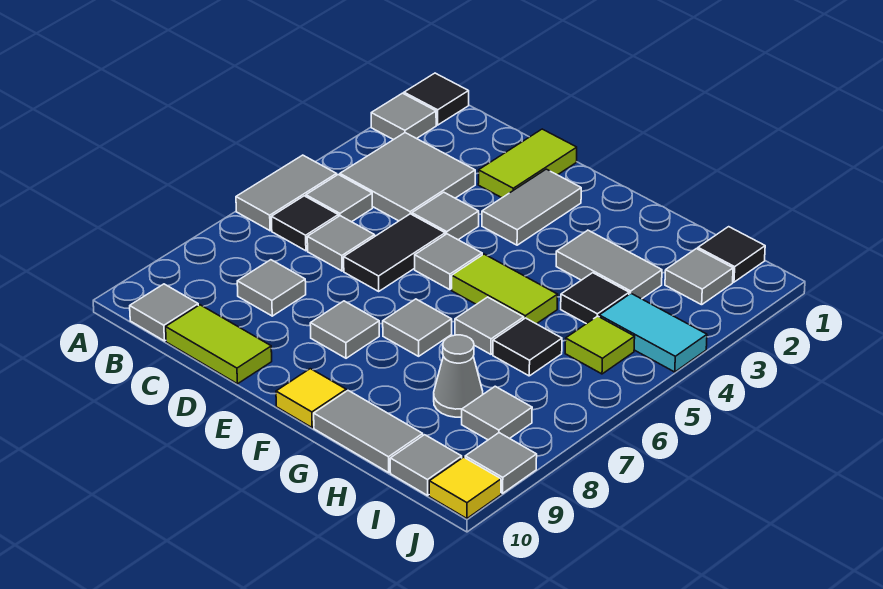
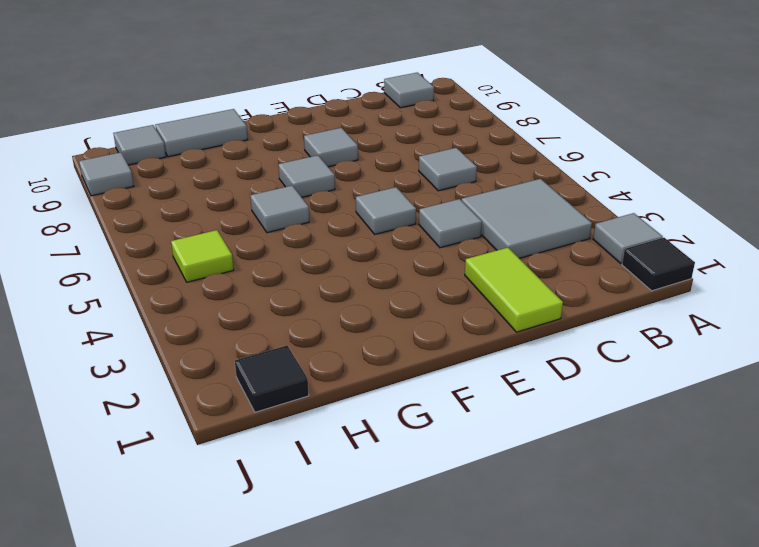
none -> grey tile A5:A6 level 1
none -> grey tile B5 level 1
none -> black tile B6 level 1
none -> grey tile C8 level 1

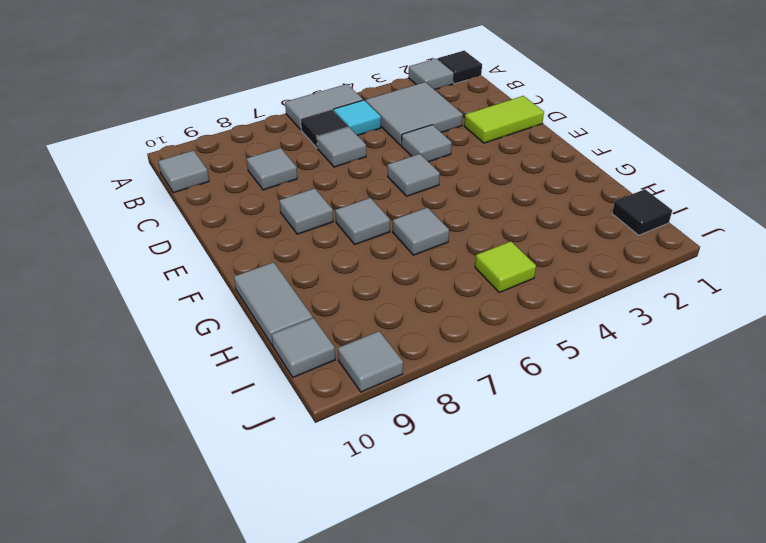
cyan tile B5 level 1 -> grey tile B5 level 1
none -> lime tile C10:D10 level 1
none -> black tile D5:D6 level 1
none -> grey tile E2:E3 level 1
none -> lime tile F5:G5 level 1

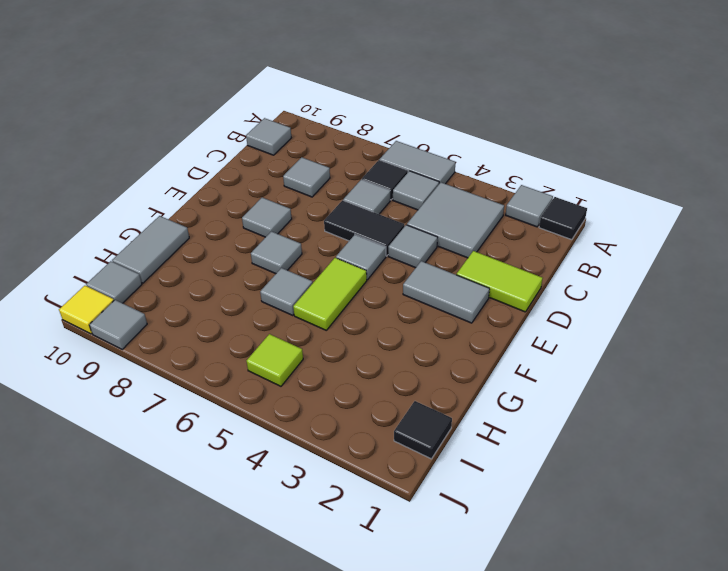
none -> lime tile C10:D10 level 1
none -> yellow tile F10 level 1
none -> grey tile G3:H3 level 1
none -> black tile H4 level 1

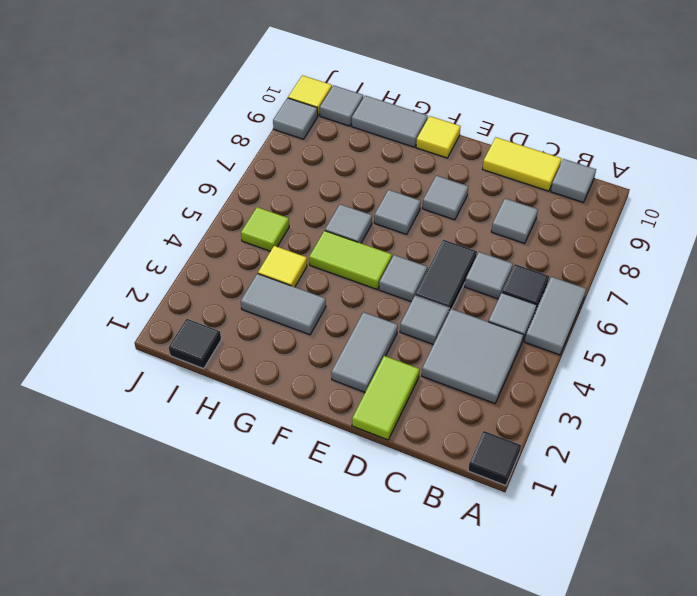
yellow tile C10:D10 level 1 -> lime tile C10:D10 level 1
yellow tile H4 level 1 -> black tile H4 level 1
none -> grey tile A2 level 1
none -> black tile H6 level 1
none -> grey cone H8 level 1
none -> grey tile I2 level 1

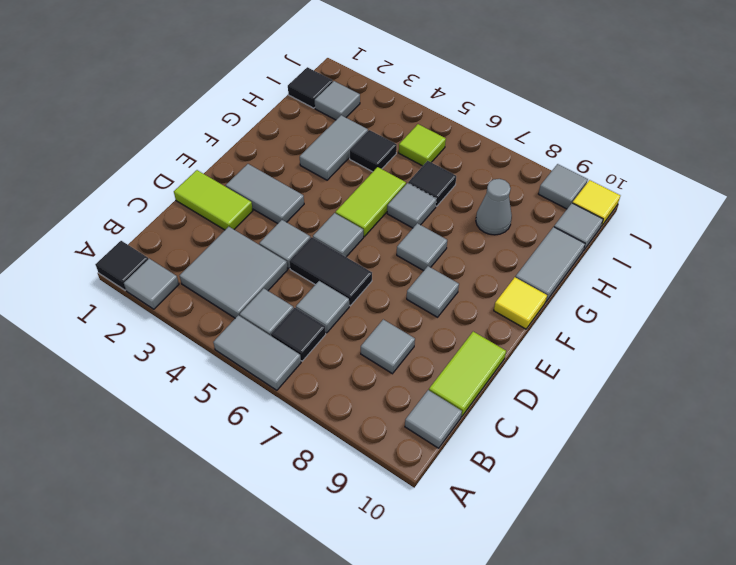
none -> cyan tile I4:J4 level 1
none -> grey tile I8 level 1

